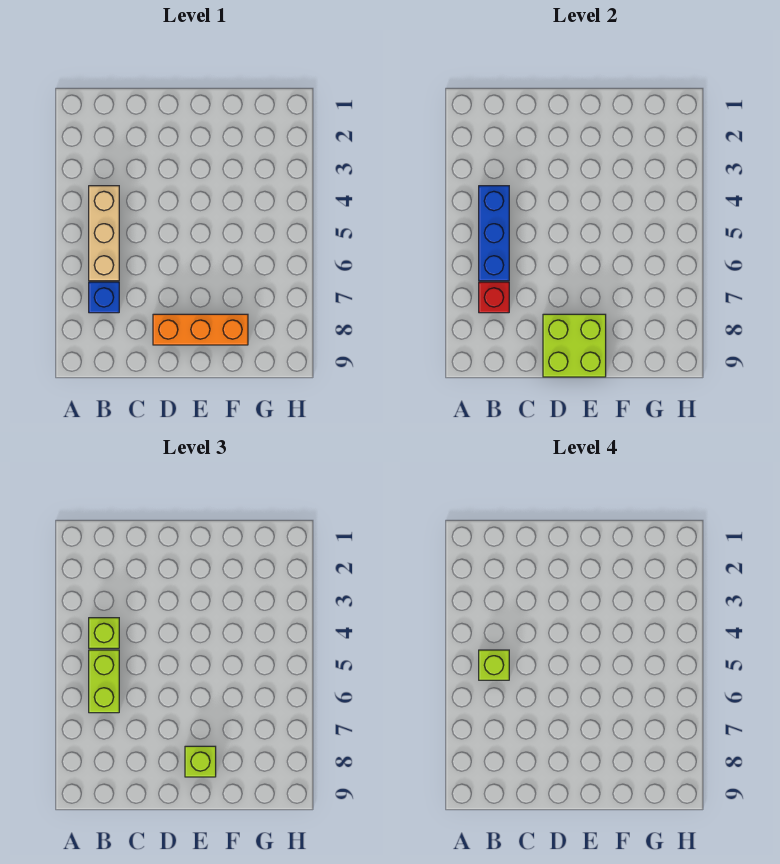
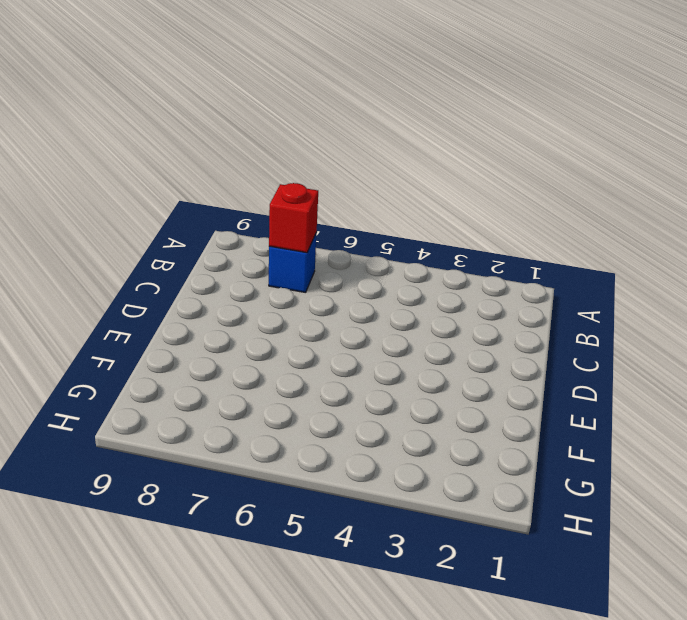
none -> tan brick B4:B6 level 1
none -> orange brick D8:F8 level 1

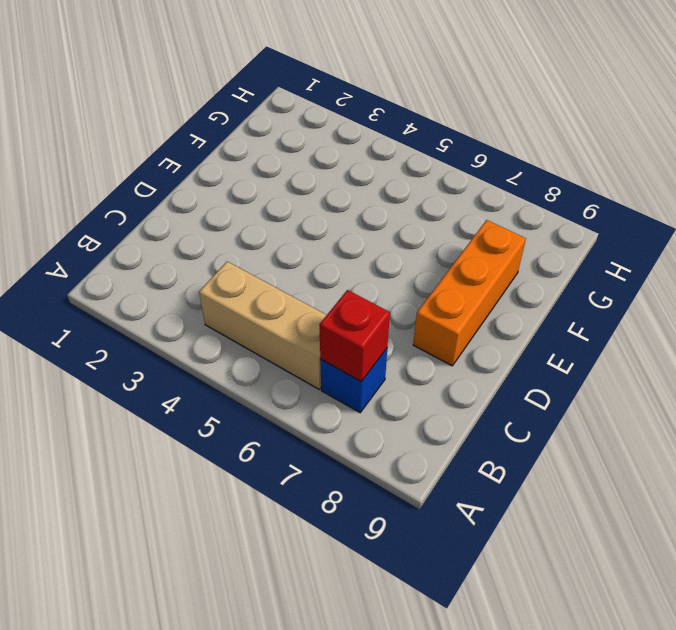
none -> blue brick B4:B6 level 2
none -> lime brick D8:E9 level 2

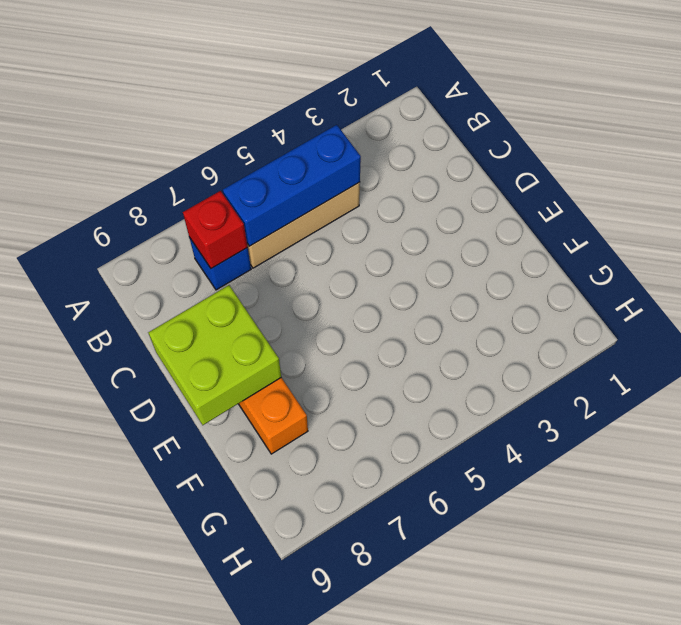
none -> lime brick B4 level 3
none -> lime brick B5:B6 level 3

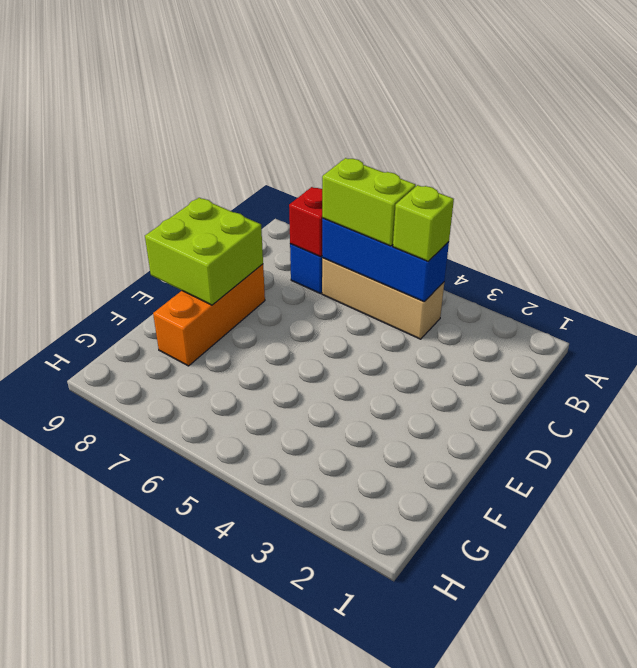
none -> lime brick E8 level 3
none -> lime brick B5 level 4

